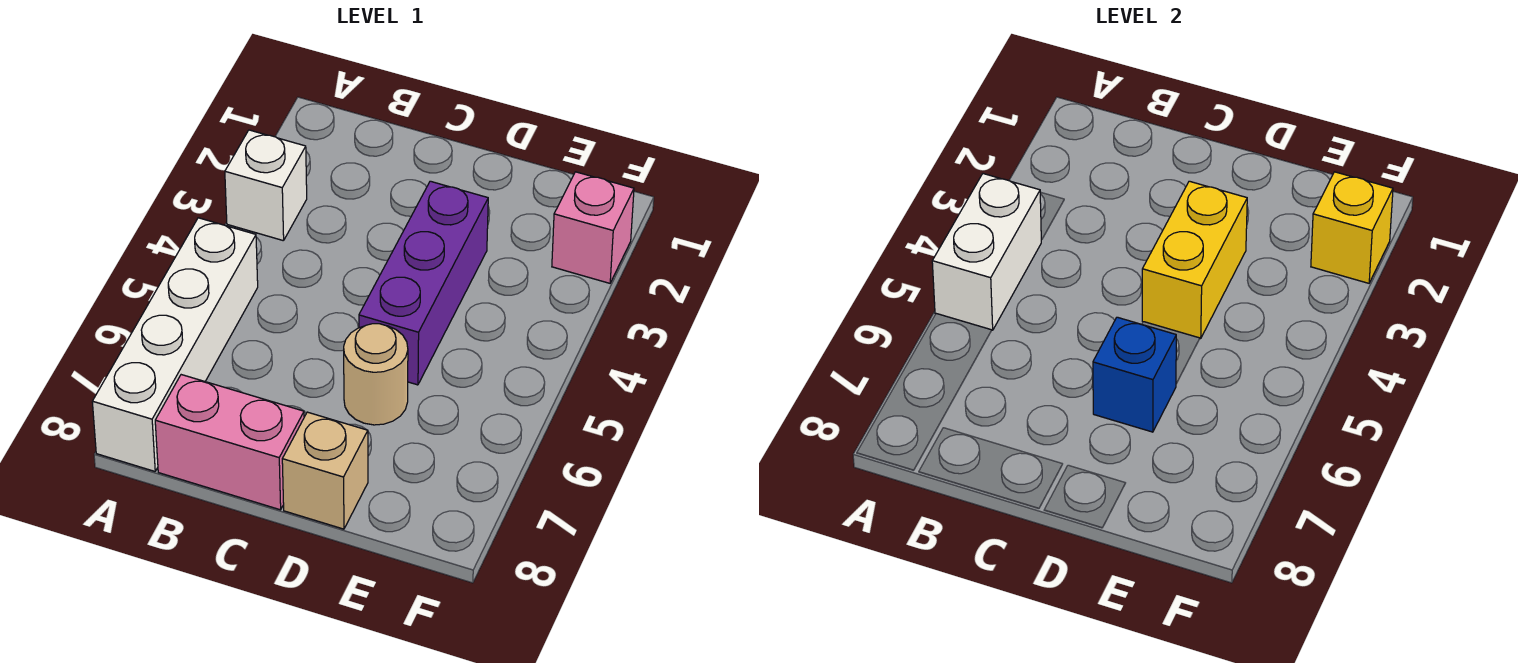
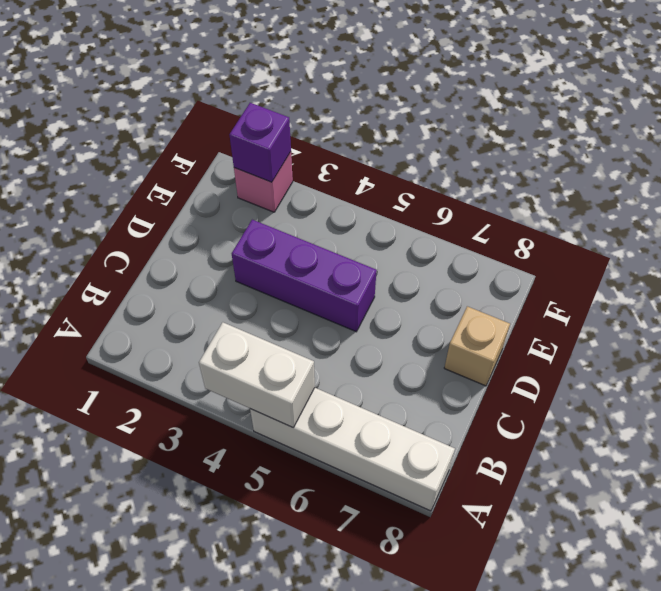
purple brick F2 level 2 -> yellow brick F2 level 2
none -> white brick A3 level 1
none -> pink brick B8:C8 level 1

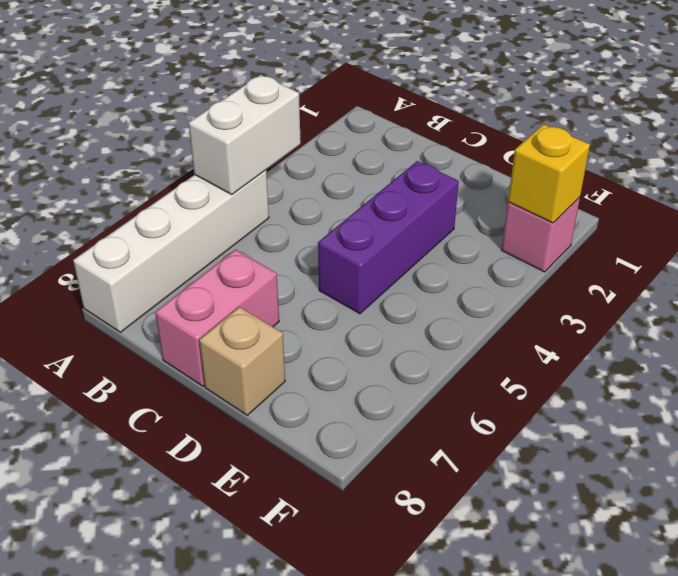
pink brick C7:C8 level 1 -> pink brick B8:C8 level 1
none -> white brick A3 level 1
none -> tan round brick D6 level 1

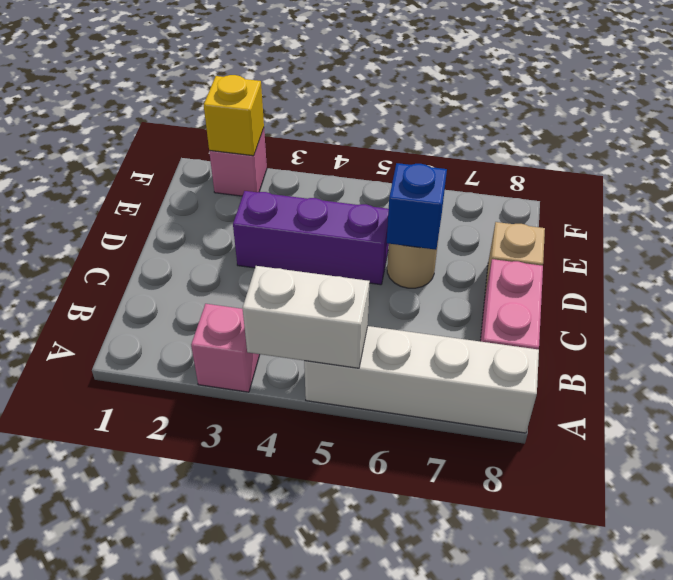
pink brick A3 level 1 -> white brick A3 level 1
none -> yellow brick D3:D4 level 2

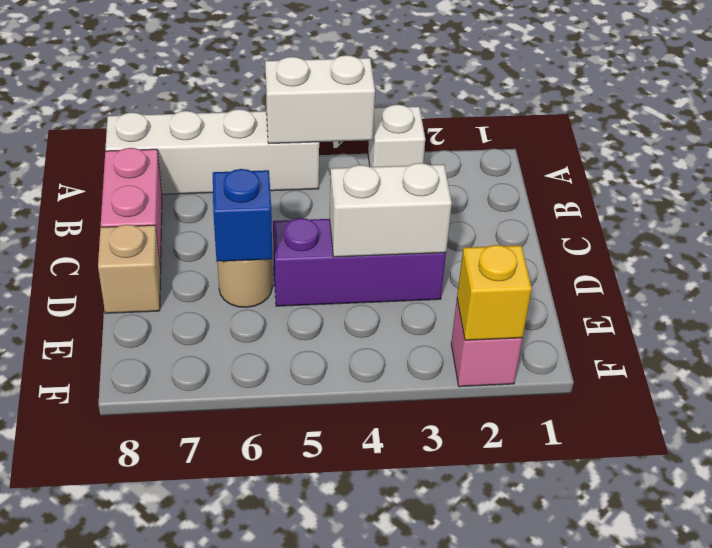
white brick D3:D4 level 2 -> yellow brick D3:D4 level 2

